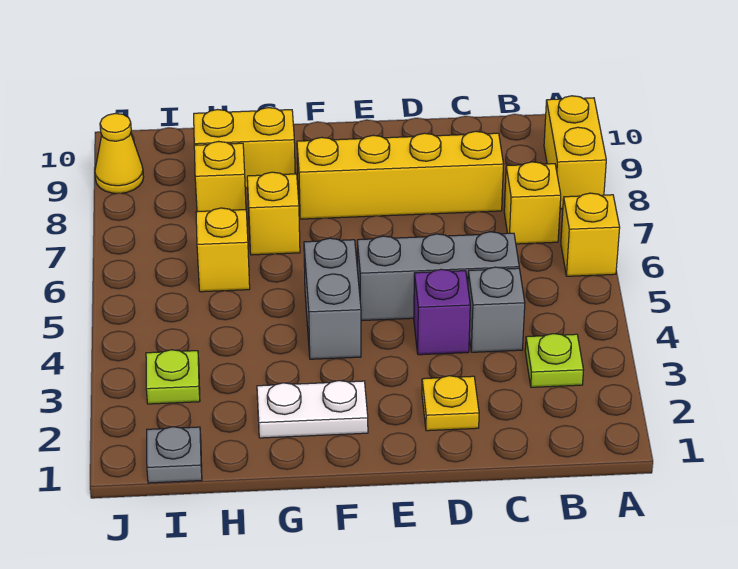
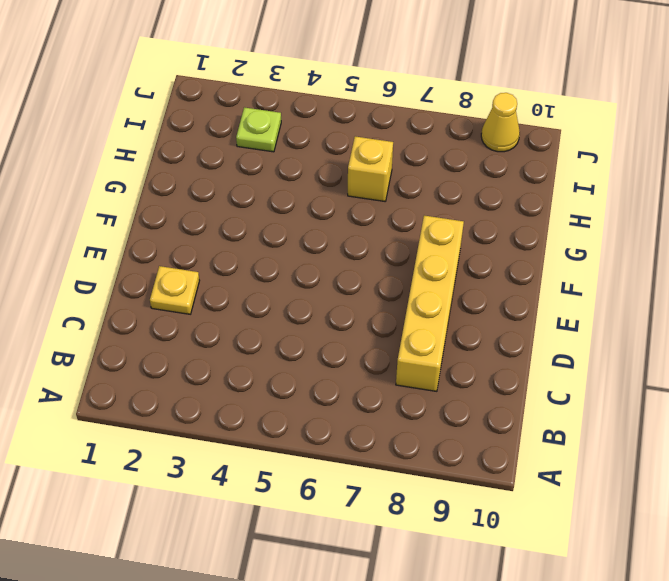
none -> yellow brick A6 level 1
none -> yellow brick A8:A9 level 1
none -> lime plate B3 level 1

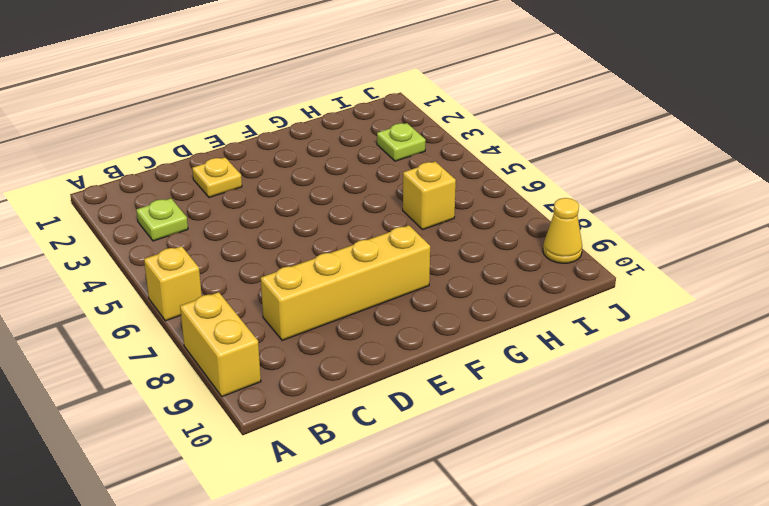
none -> yellow brick B7 level 1
none -> grey brick C4 level 1
none -> grey brick C5:E5 level 1

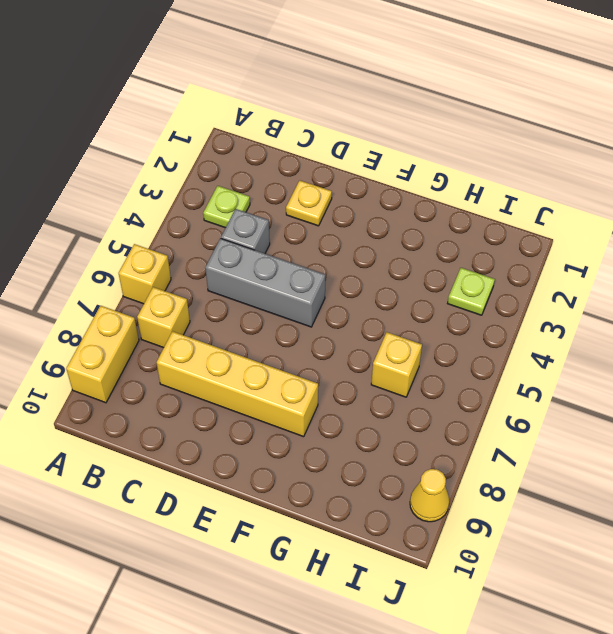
none -> purple brick D4 level 1
none -> white plate F2:G2 level 1
none -> grey brick F4:F5 level 1

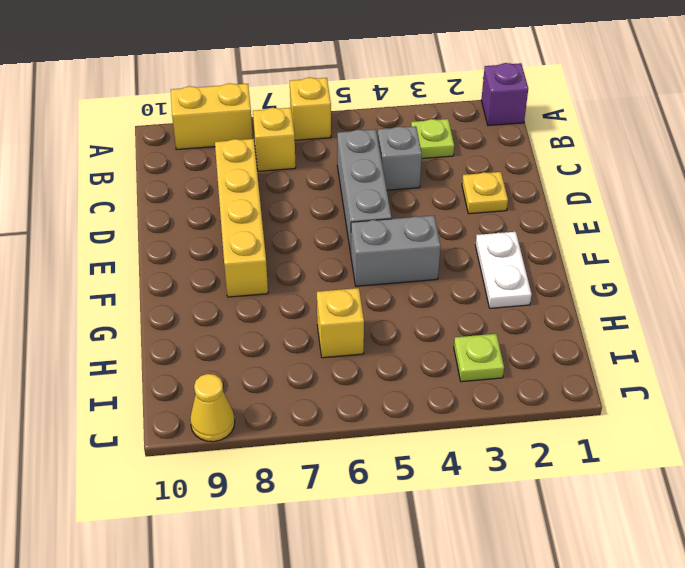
purple brick A1 level 1 -> purple brick D4 level 1
none -> yellow brick G7 level 1
none -> yellow brick G9:H9 level 1
none -> yellow brick H8 level 1

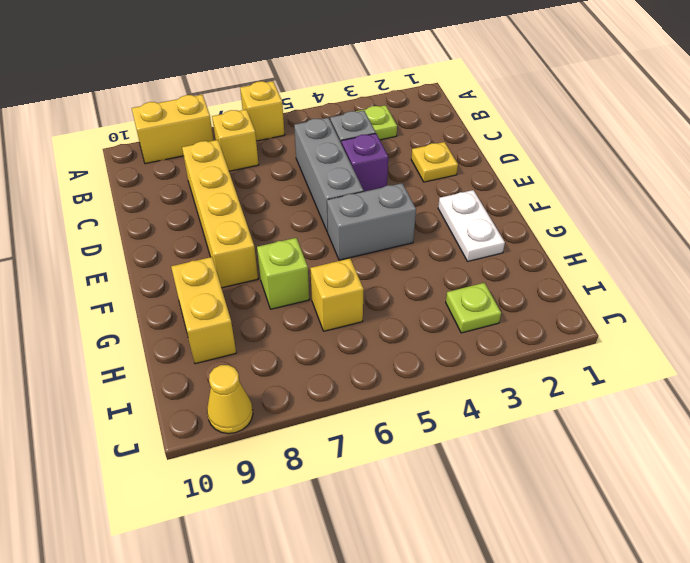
lime brick G7 level 1 -> yellow brick G7 level 1
none -> yellow brick H8 level 1
none -> grey plate I1 level 1

